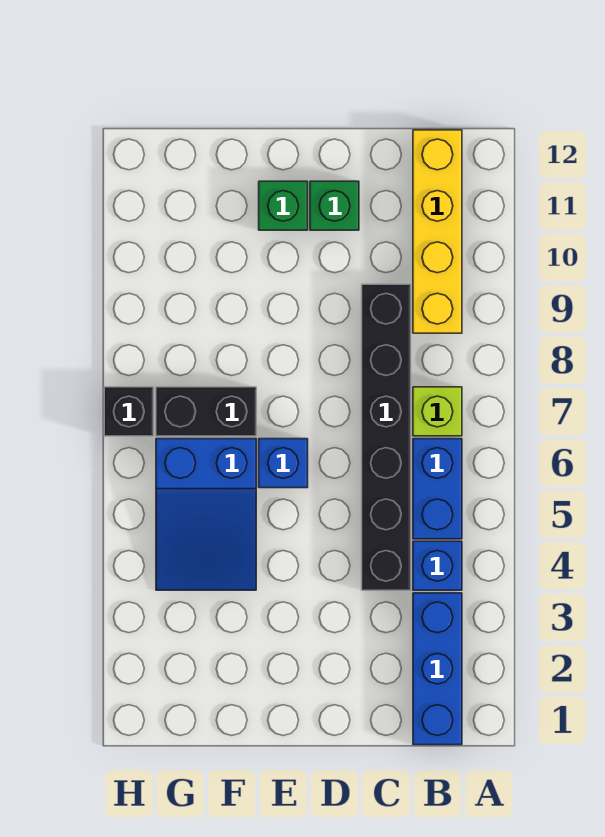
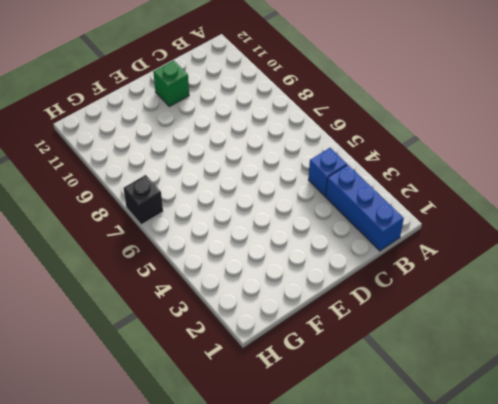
none -> blue brick B5:B6 level 1
none -> lime brick B7 level 1
none -> yellow brick B9:B12 level 1

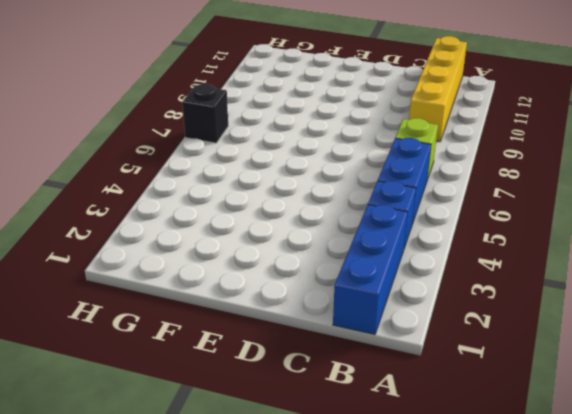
none -> black brick C4:C9 level 1
none -> green brick D11 level 1
none -> blue brick E6 level 1

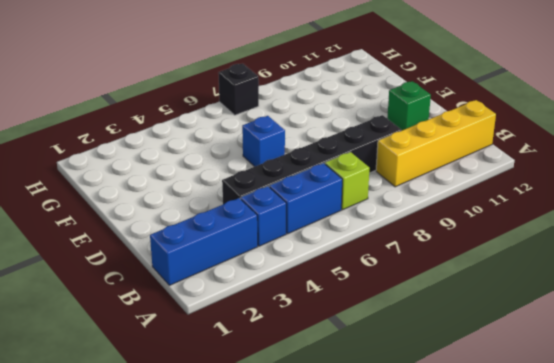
none -> green brick E11 level 1
none -> blue slope F4:G6 level 1 top 6
none -> black brick F7:G7 level 1

